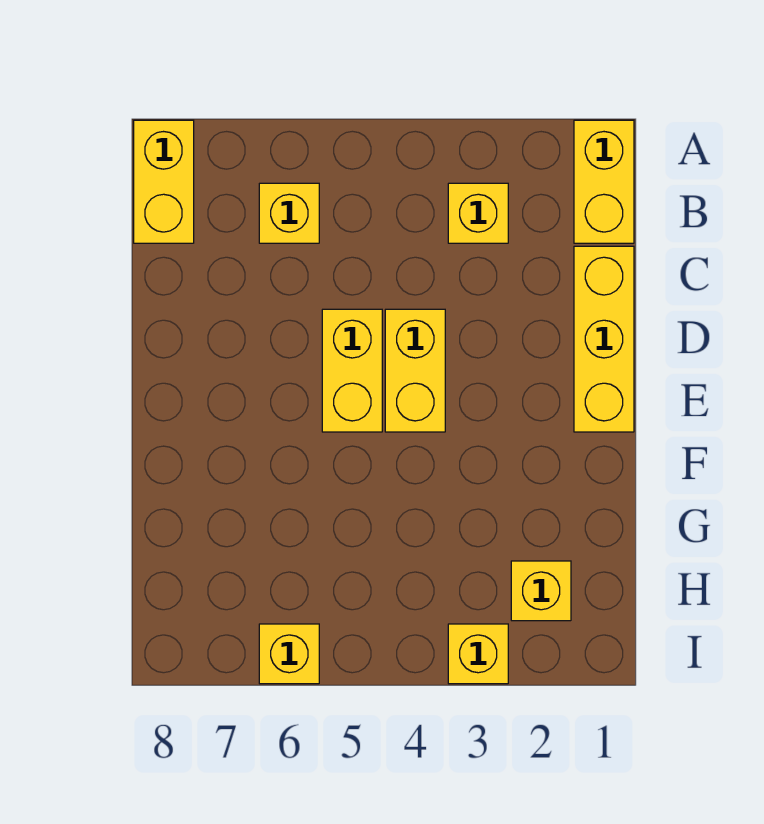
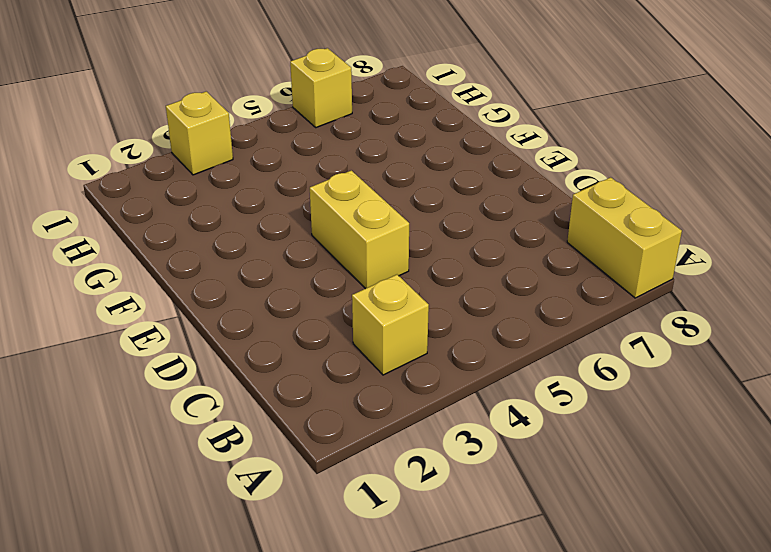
none -> yellow brick A1:B1 level 1
none -> yellow brick B6 level 1

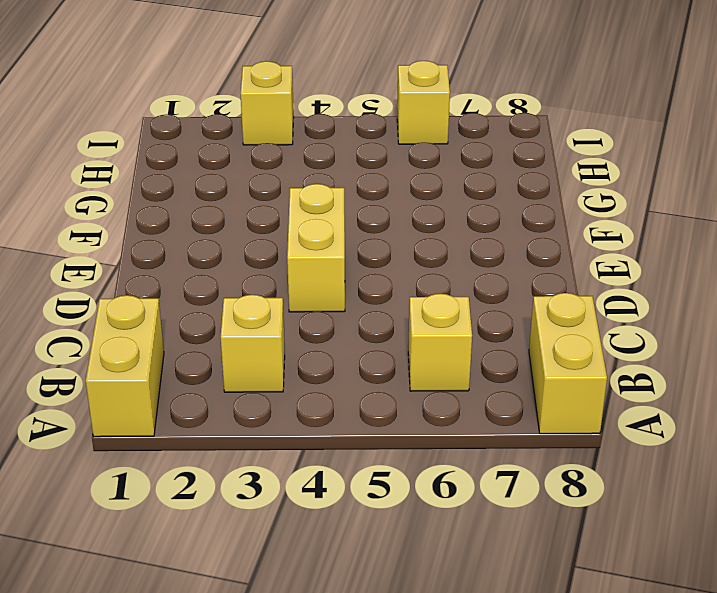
none -> yellow brick C1:E1 level 1
none -> yellow brick D5:E5 level 1

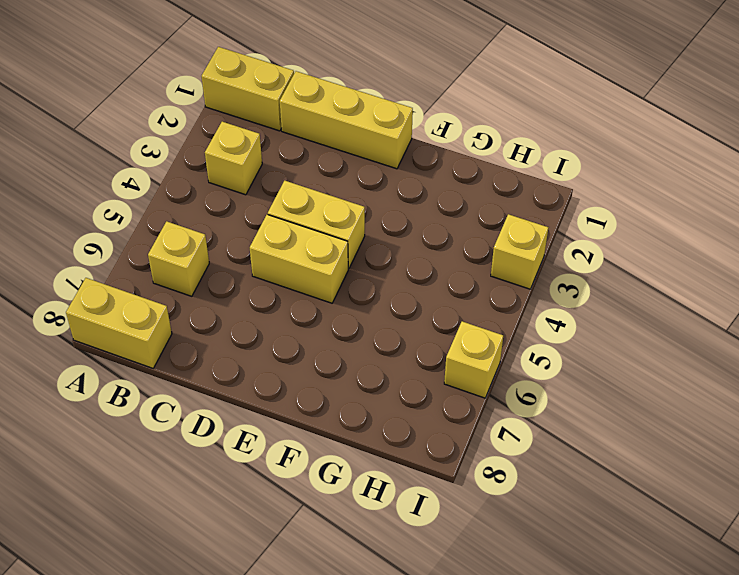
none -> yellow brick H2 level 1

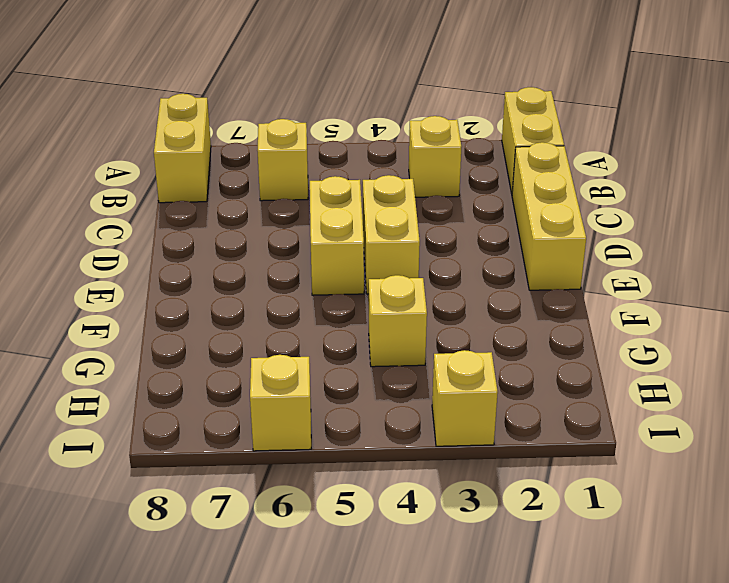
yellow brick G4 level 1 -> yellow brick H2 level 1

